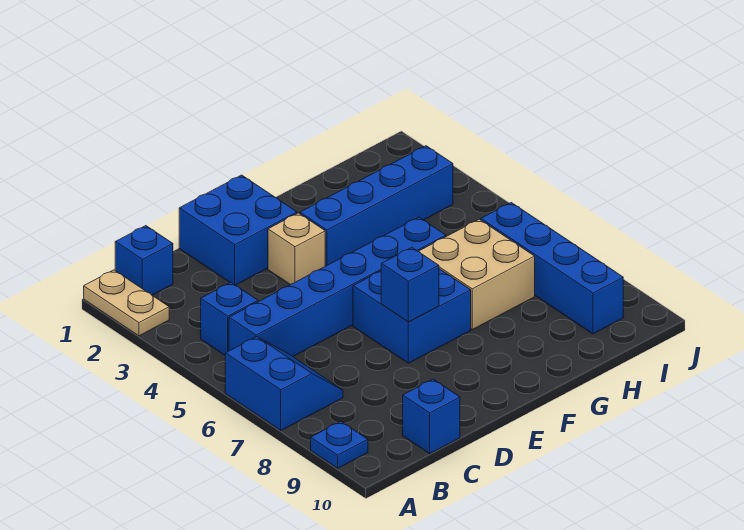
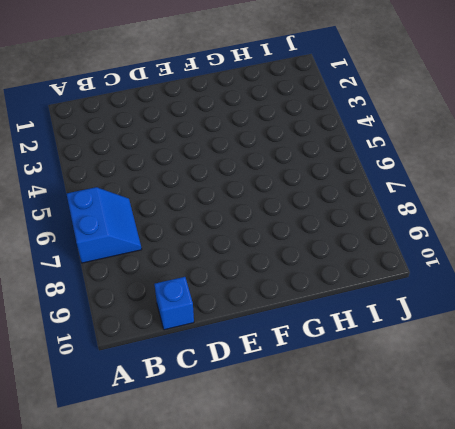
none -> tan plate A1:A2 level 1
none -> blue plate A9 level 1
none -> blue brick B1 level 1

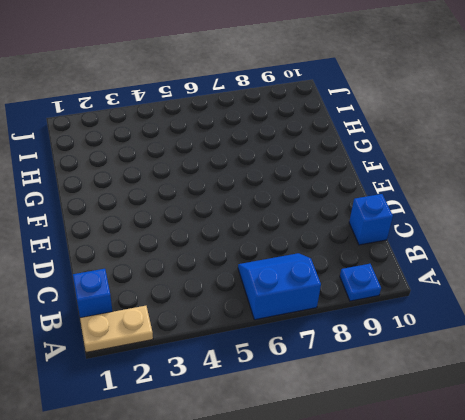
none -> blue brick B4 level 1
none -> blue brick B5:G5 level 1
none -> blue brick D1:E2 level 1

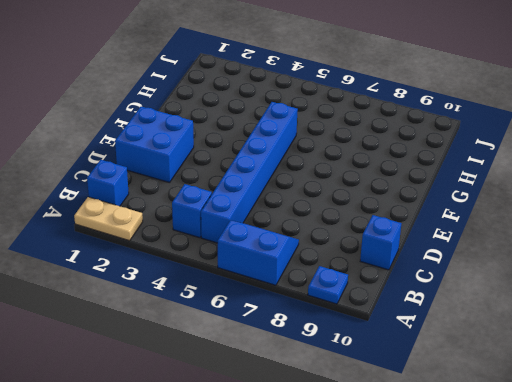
none -> tan brick E3 level 1
none -> blue brick E6:F7 level 1
none -> blue brick F3:I3 level 1

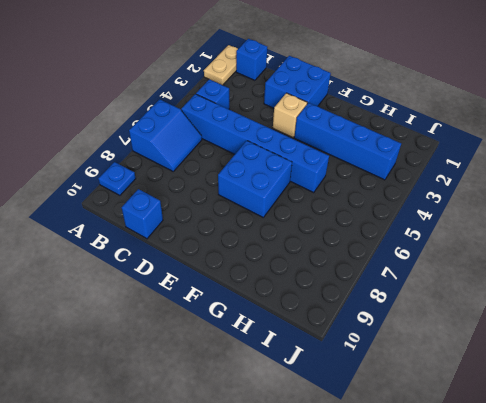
none -> tan brick G6:H7 level 1
none -> blue brick I6:I9 level 1
none -> blue brick E7 level 2

